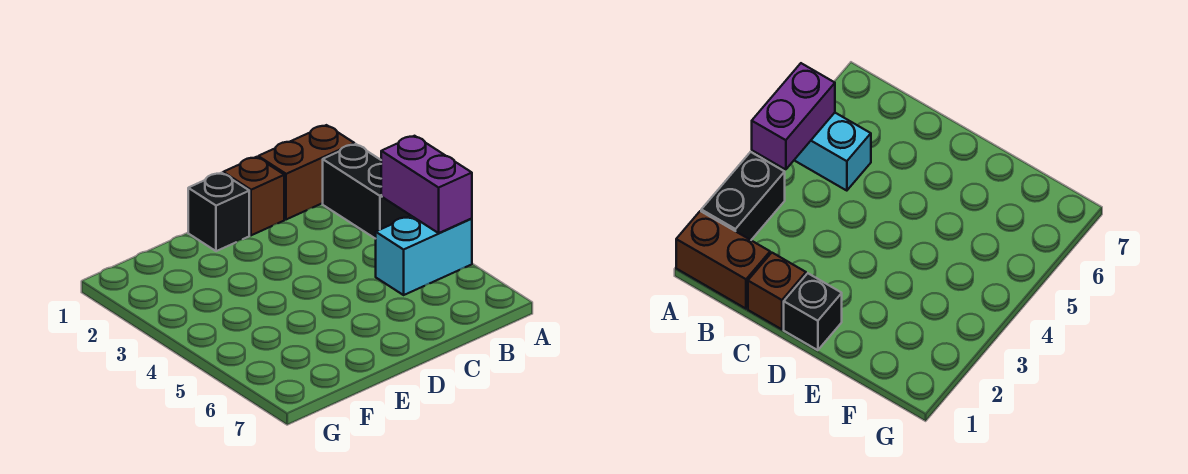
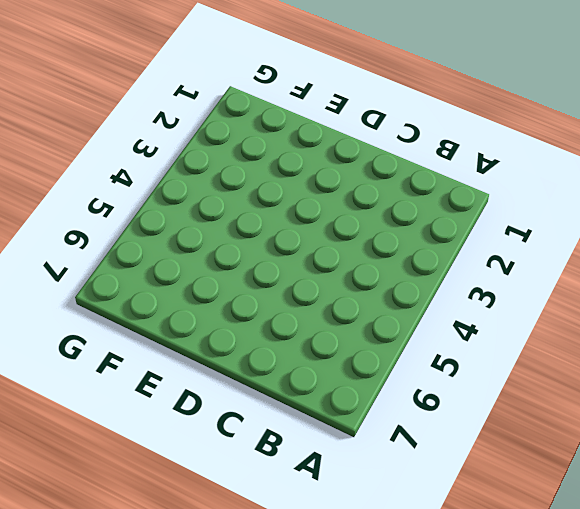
none -> brown brick A1:B1 level 1
none -> black brick A2:A3 level 1

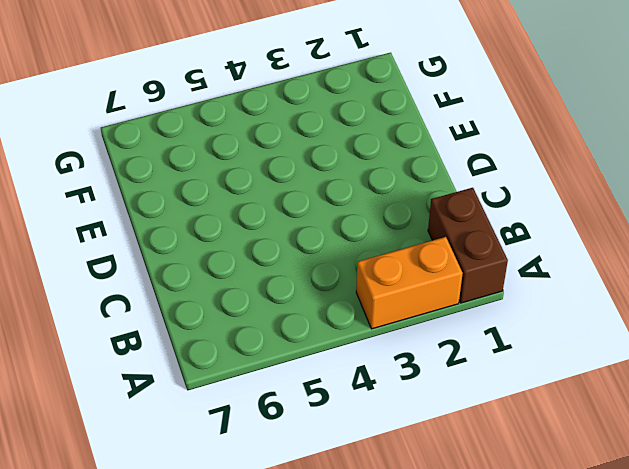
orange brick A2:A3 level 1 -> black brick A2:A3 level 1
none -> cyan brick A5:B5 level 1
none -> brown brick C1 level 1

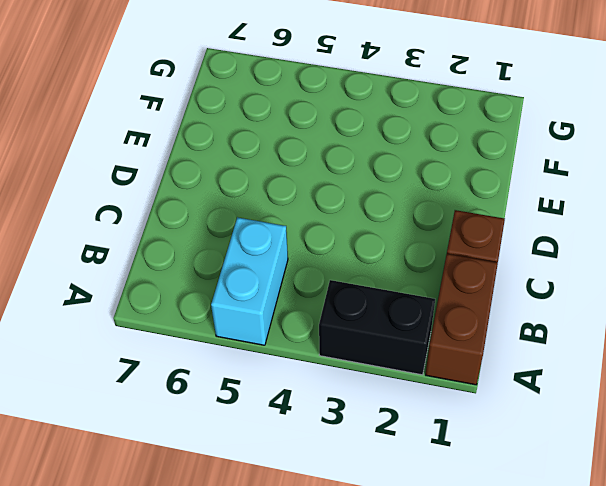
none -> black brick D1 level 1
none -> purple brick A4:A5 level 2

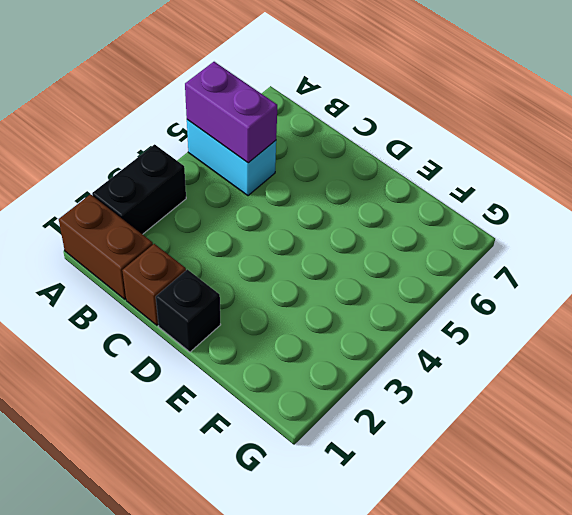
purple brick A5:B5 level 2 -> purple brick A4:A5 level 2

